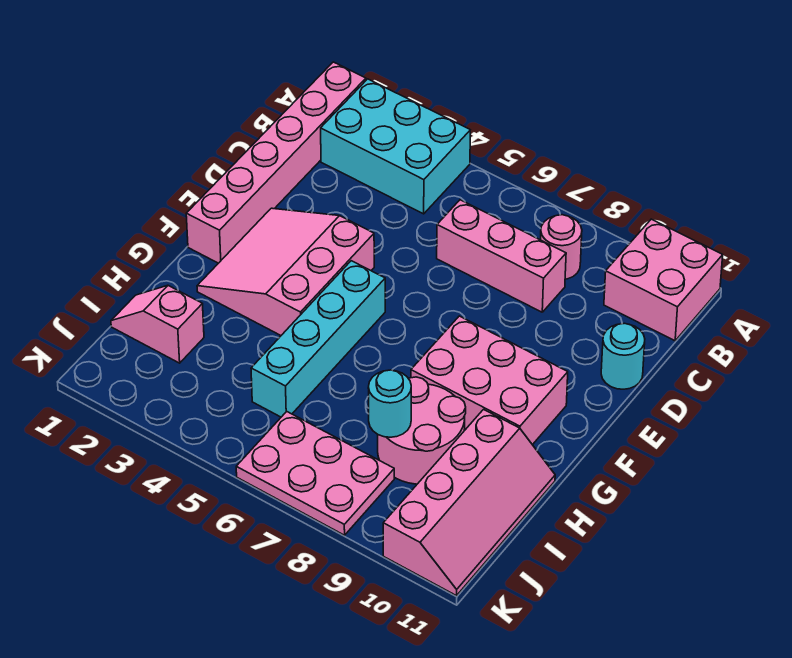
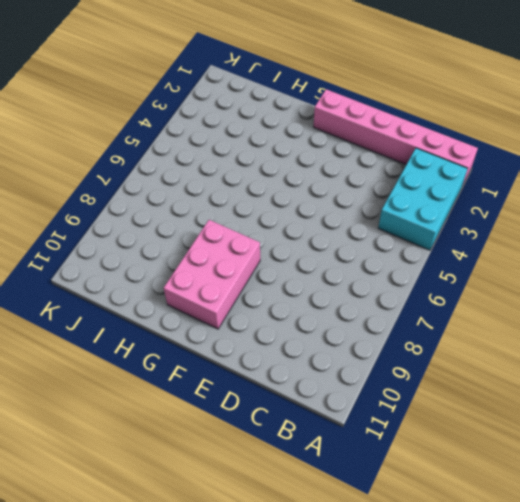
none -> pink brick A10:B11 level 1
none -> pink round brick B8 level 1
none -> pink brick C6:C8 level 1

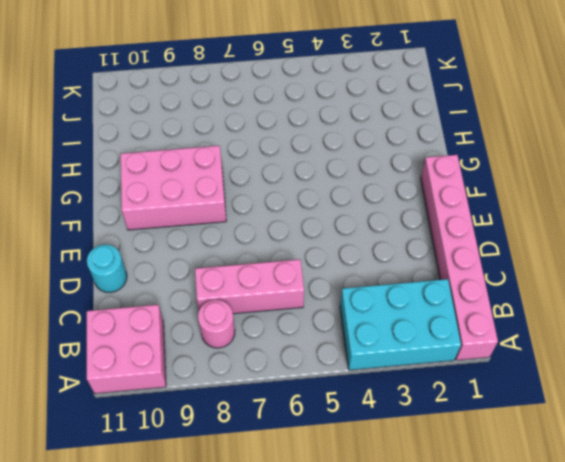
none -> pink slope E2:G4 level 1 top 4
none -> cyan brick F5:I5 level 1
none -> pink round brick H8:I9 level 1

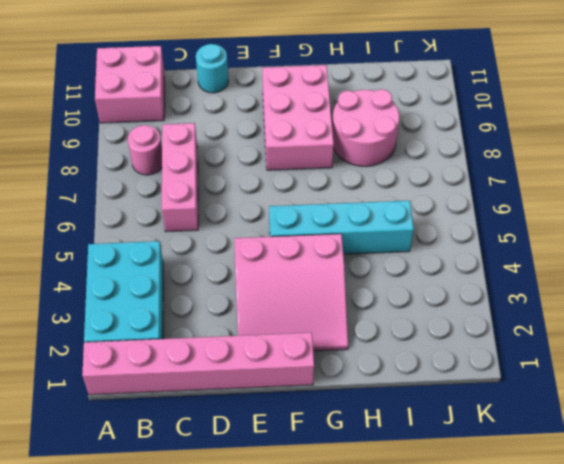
none -> pink slope H10:K11 level 1 top 10
none -> pink slope I1:I2 level 1 top 2
none -> pink plate J6:K8 level 1

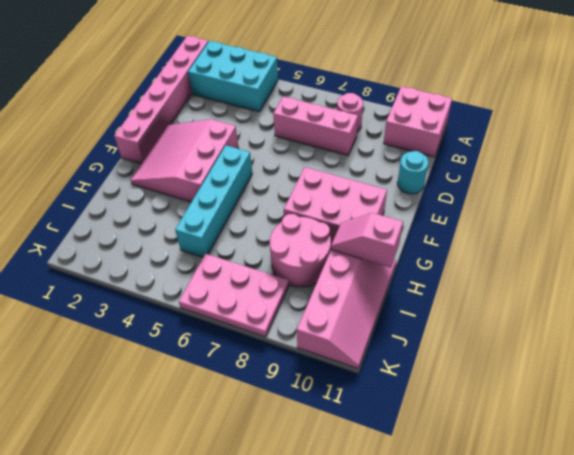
pink slope H10:H11 level 2 top 11 -> pink slope I1:I2 level 1 top 2
none -> cyan round brick I8 level 2

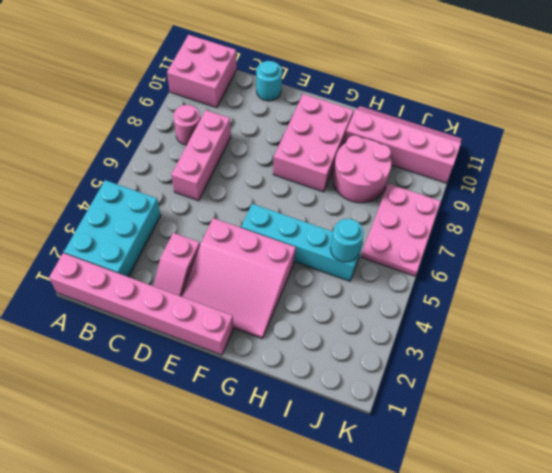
pink slope D2:D3 level 1 top 3 -> pink slope I1:I2 level 1 top 2
cyan round brick I5 level 2 -> cyan round brick I8 level 2

